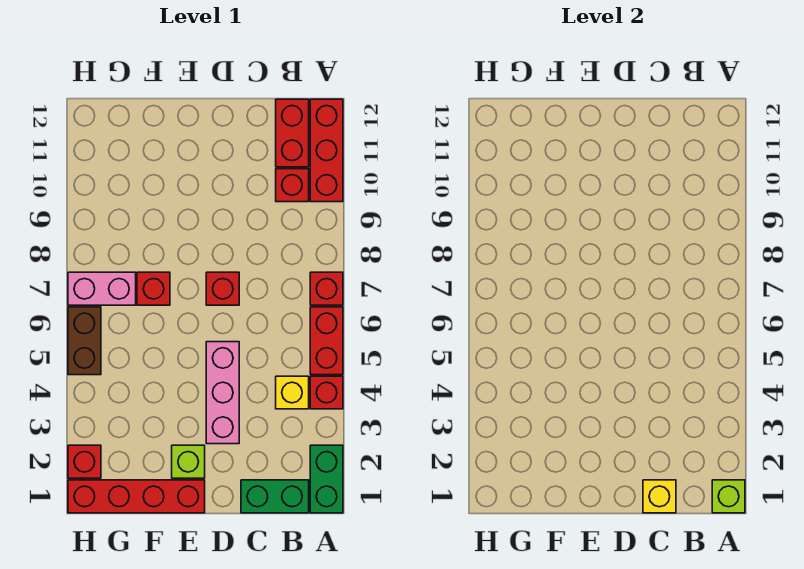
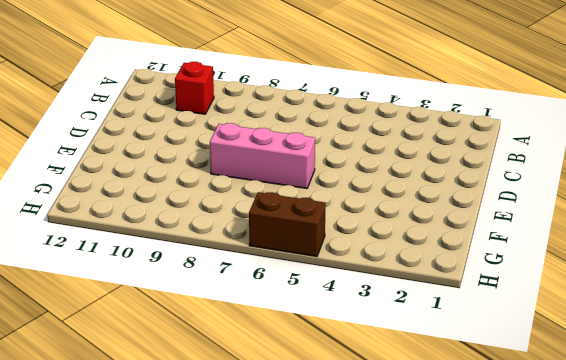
pink brick E6:E8 level 1 -> pink brick D3:D5 level 1
none -> green brick A1:A2 level 1
none -> red brick A4 level 1
none -> red brick A5:A6 level 1

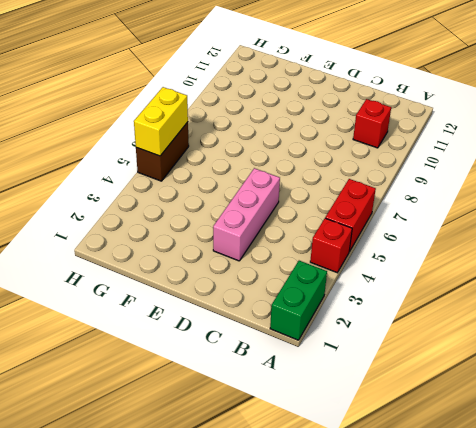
yellow brick H5:H6 level 2 -> none
none -> red brick A7 level 1
none -> red brick A10:A12 level 1
none -> green brick B1:C1 level 1

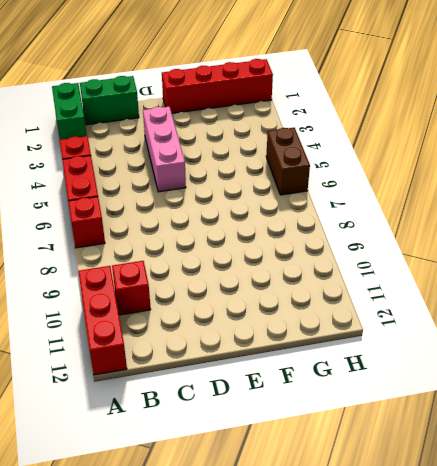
none -> yellow brick B4 level 1
none -> red brick B11:B12 level 1
none -> red brick D7 level 1

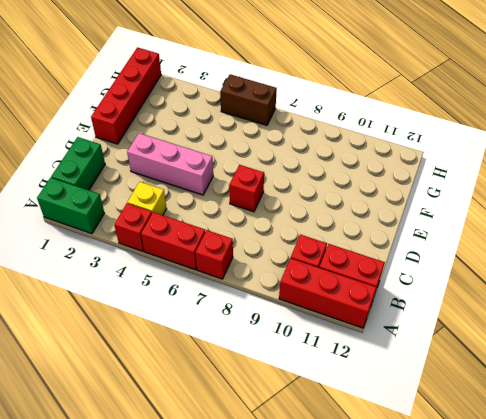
none -> lime brick E2 level 1
none -> red brick F7 level 1
none -> pink brick G7:H7 level 1

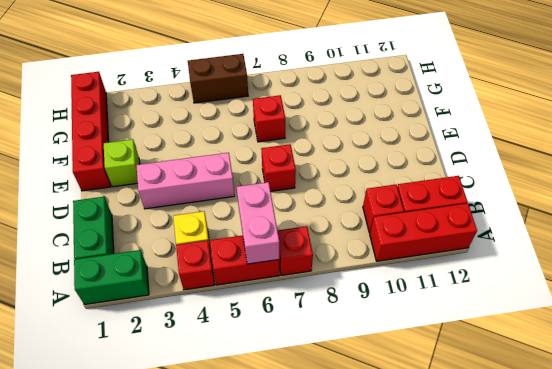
pink brick A6:B6 level 2 -> pink brick G7:H7 level 1
none -> red brick H2 level 1
none -> lime brick A1 level 2
none -> yellow brick C1 level 2

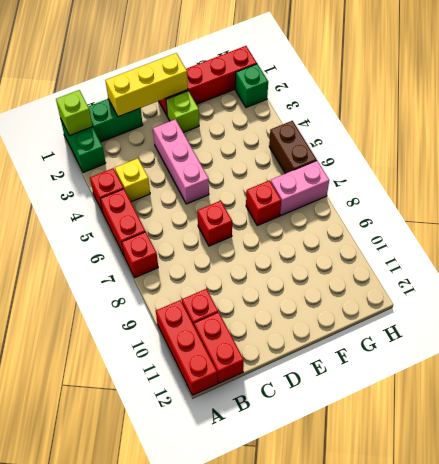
yellow brick C1:E1 level 2 -> yellow brick C1 level 2
green brick H2 level 1 -> red brick H2 level 1

